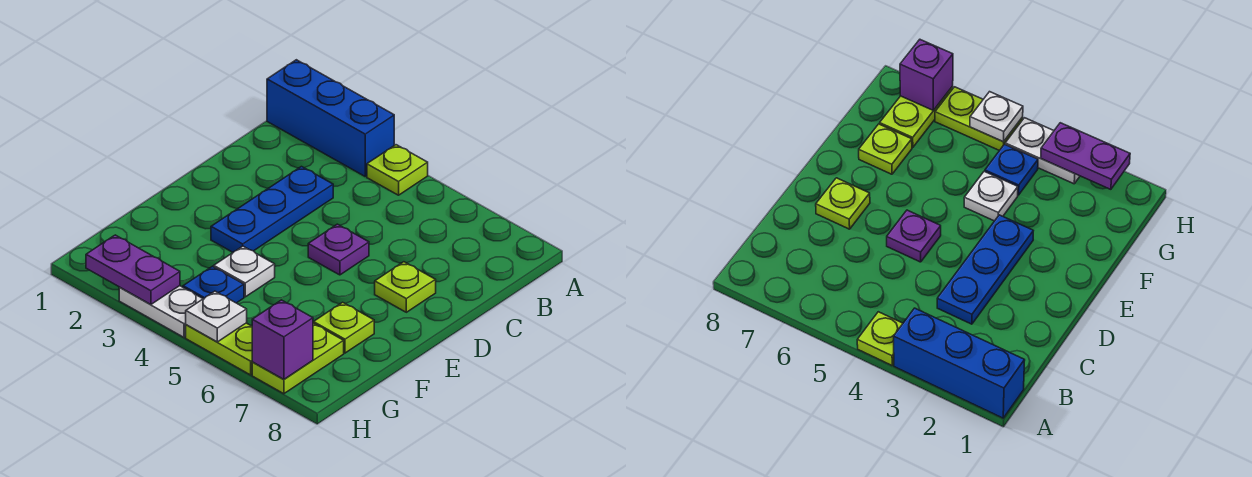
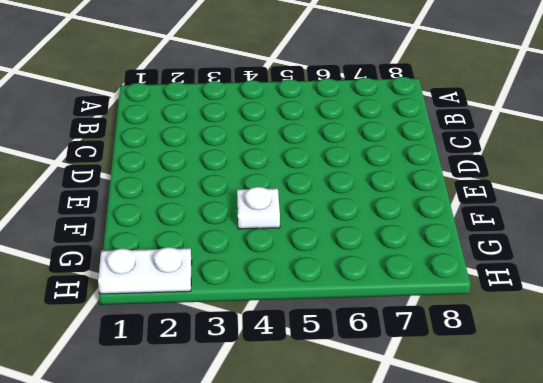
white plate H1:H2 level 1 -> white plate H3:H4 level 1
none -> blue brick A1:A3 level 1
none -> lime plate A4 level 1
none -> blue plate C3:E3 level 1

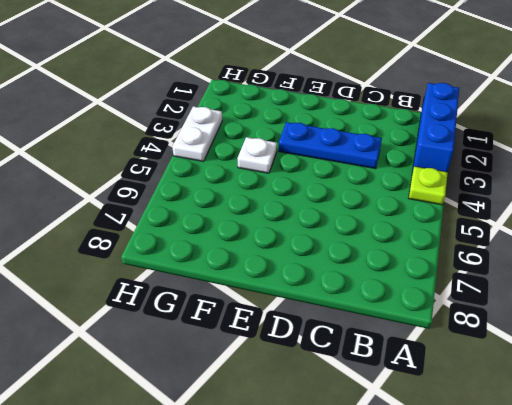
none -> purple plate D5 level 1
none -> lime plate D7 level 1
none -> lime plate F7 level 1

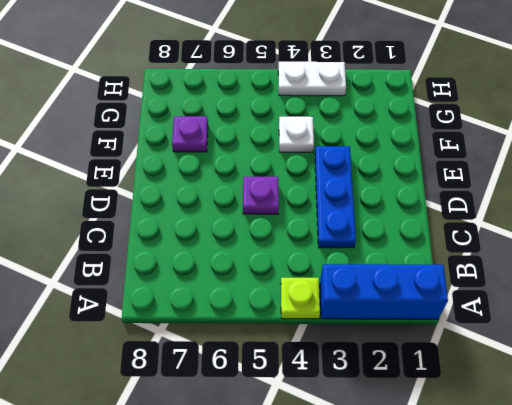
purple plate F7 level 1 -> lime plate F7 level 1
none -> lime plate D7 level 1
none -> blue plate G4 level 1
none -> lime plate G7:H7 level 1

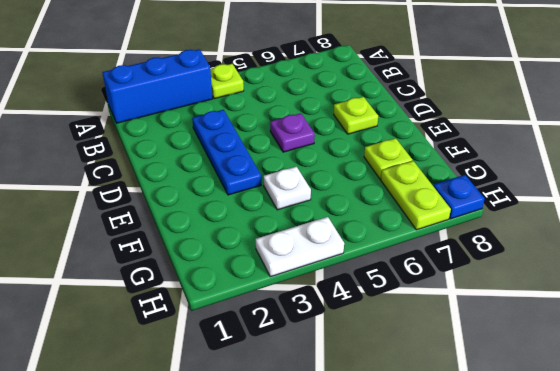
blue plate H8 level 1 -> blue plate G4 level 1
none -> lime plate H5:H6 level 1
none -> purple plate H2:H3 level 2
none -> white plate H5 level 2

